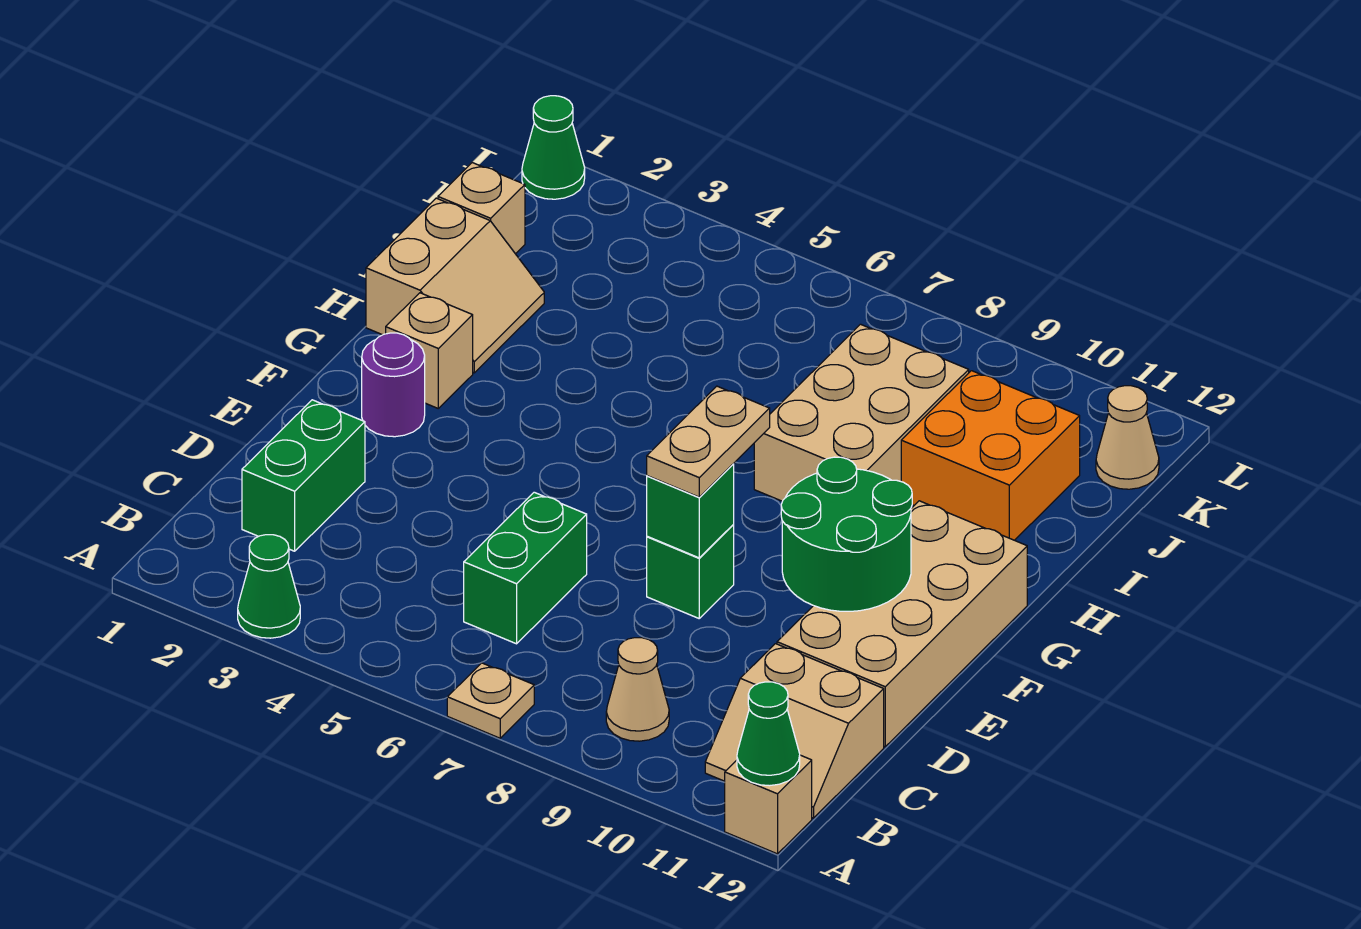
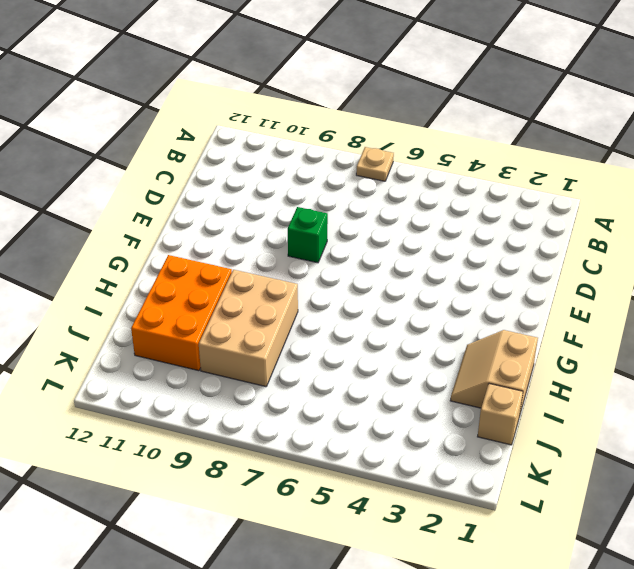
orange brick H10:J11 level 1 -> orange brick I10:J11 level 1
none -> green cone A3 level 1
none -> tan brick A12 level 1
none -> tan cone B9 level 1

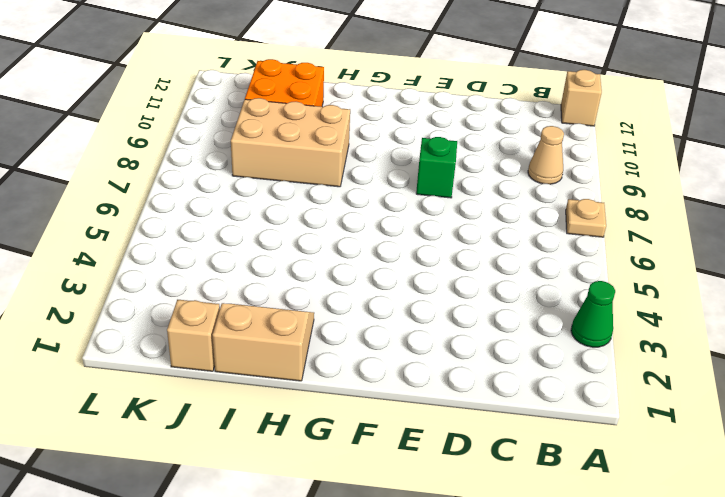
none -> tan slope B11:C12 level 1 top C
none -> green brick C2:D2 level 1
none -> green brick C6:D6 level 1

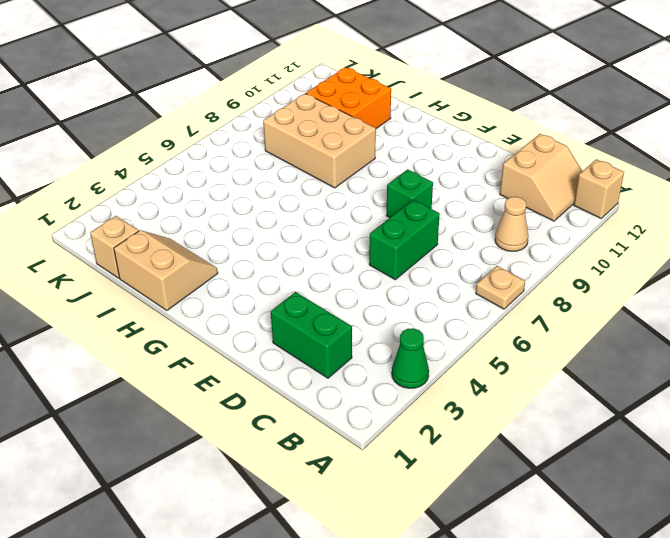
green brick D6:D7 level 1 -> green brick C6:D6 level 1
none -> tan brick D11:G12 level 1
none -> purple round brick F2 level 1
none -> tan brick G2 level 1

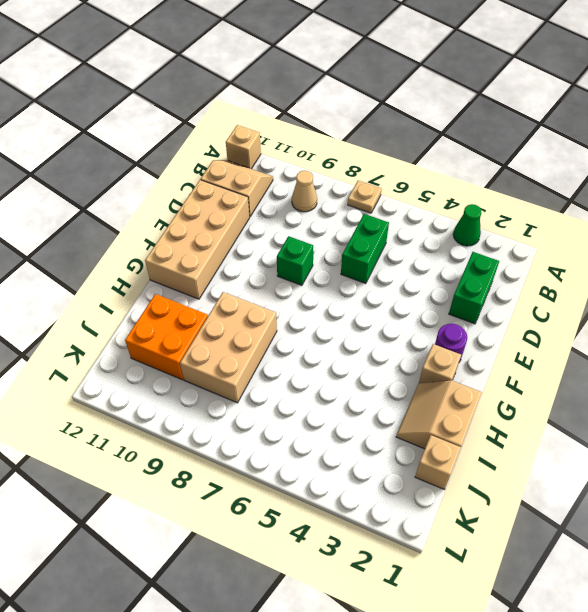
none -> tan cone K12 level 1
none -> green cone L1 level 1
none -> green cone A12 level 2

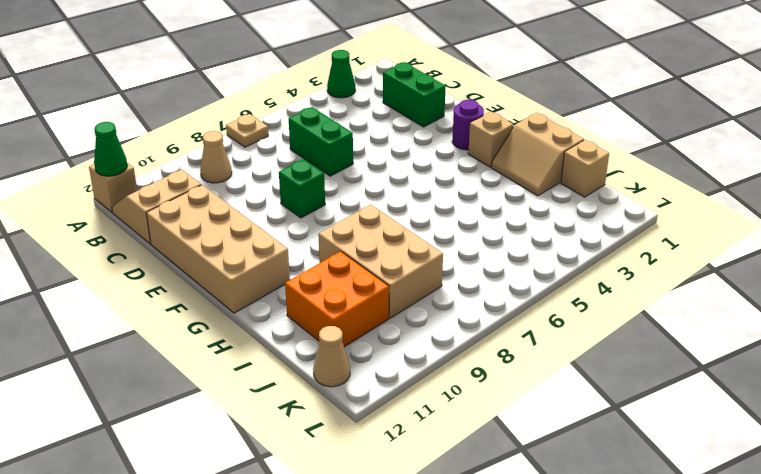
none -> green cone L1 level 1
none -> green brick E8 level 2
none -> green round brick E10:F11 level 2

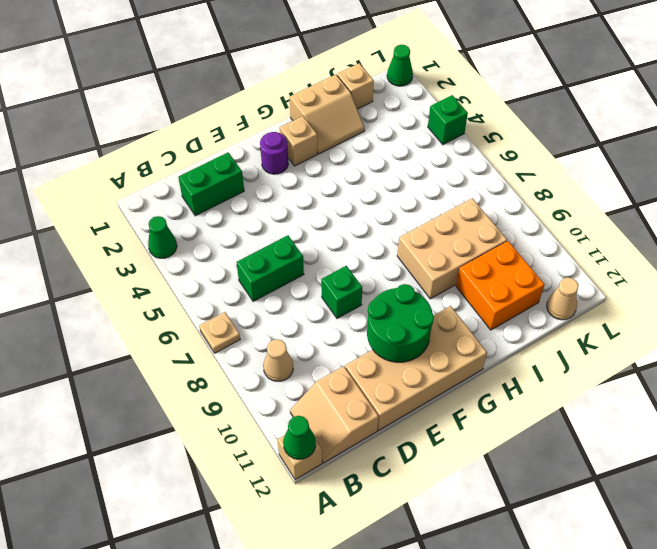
green brick L4 level 1 -> green brick E8 level 2
none -> tan plate E8:F8 level 3

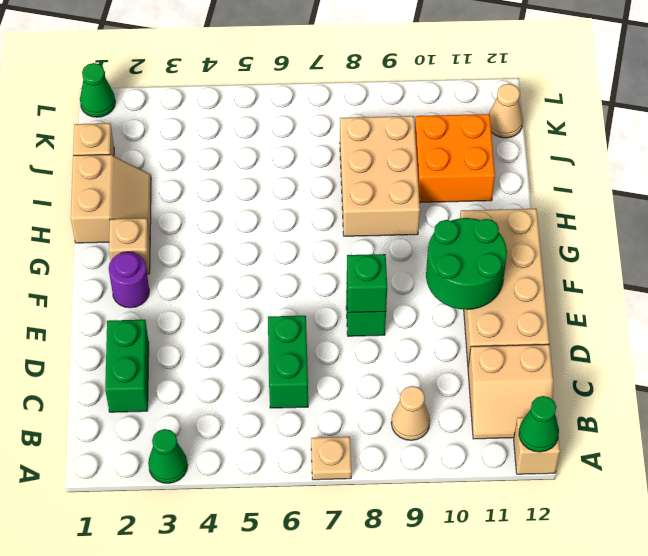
none -> tan plate E8:F8 level 3

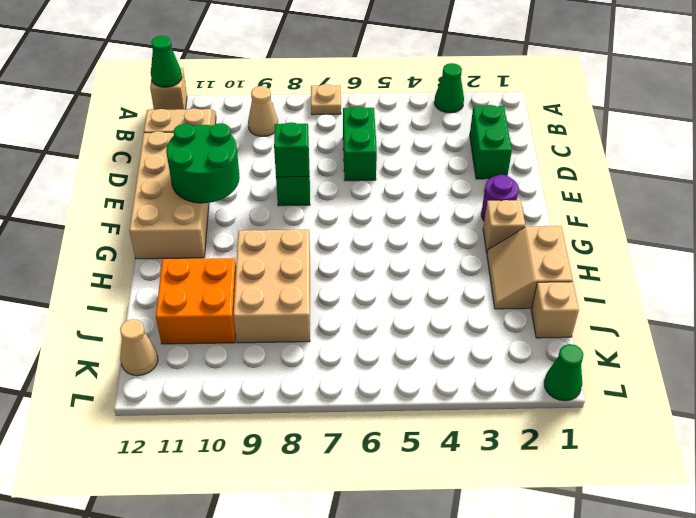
none -> tan plate E8:F8 level 3

